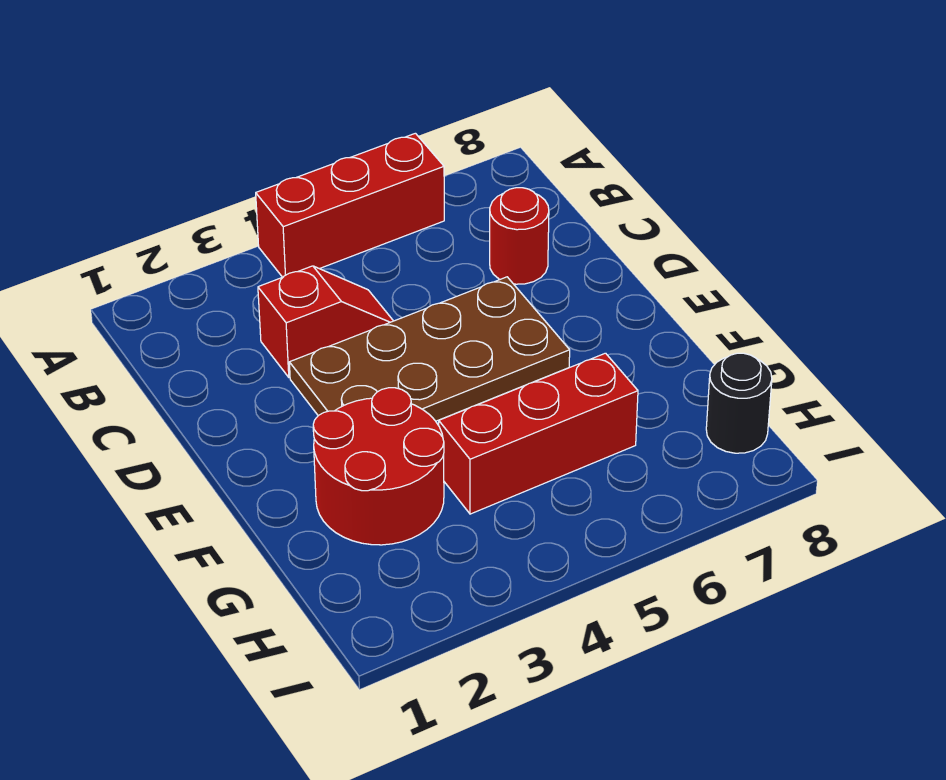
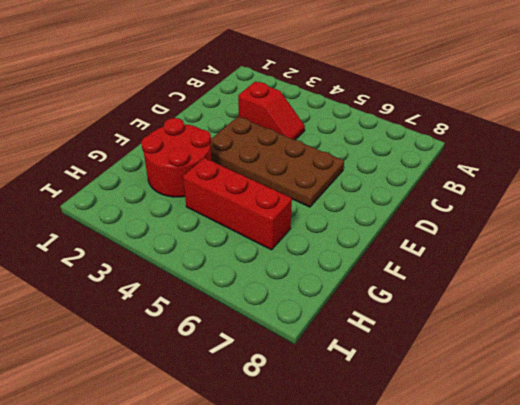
none -> red brick A4:A6 level 1
none -> red round brick C7 level 1

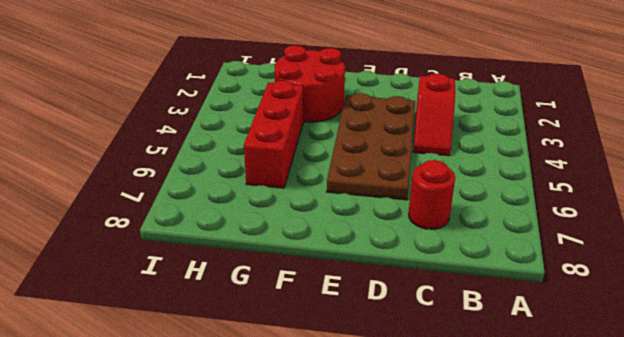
none -> red brick A4:A6 level 1
none -> black round brick H8 level 1

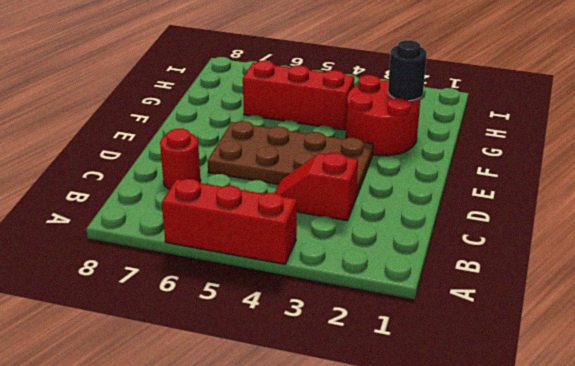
black round brick G2 level 2 -> black round brick H8 level 1

